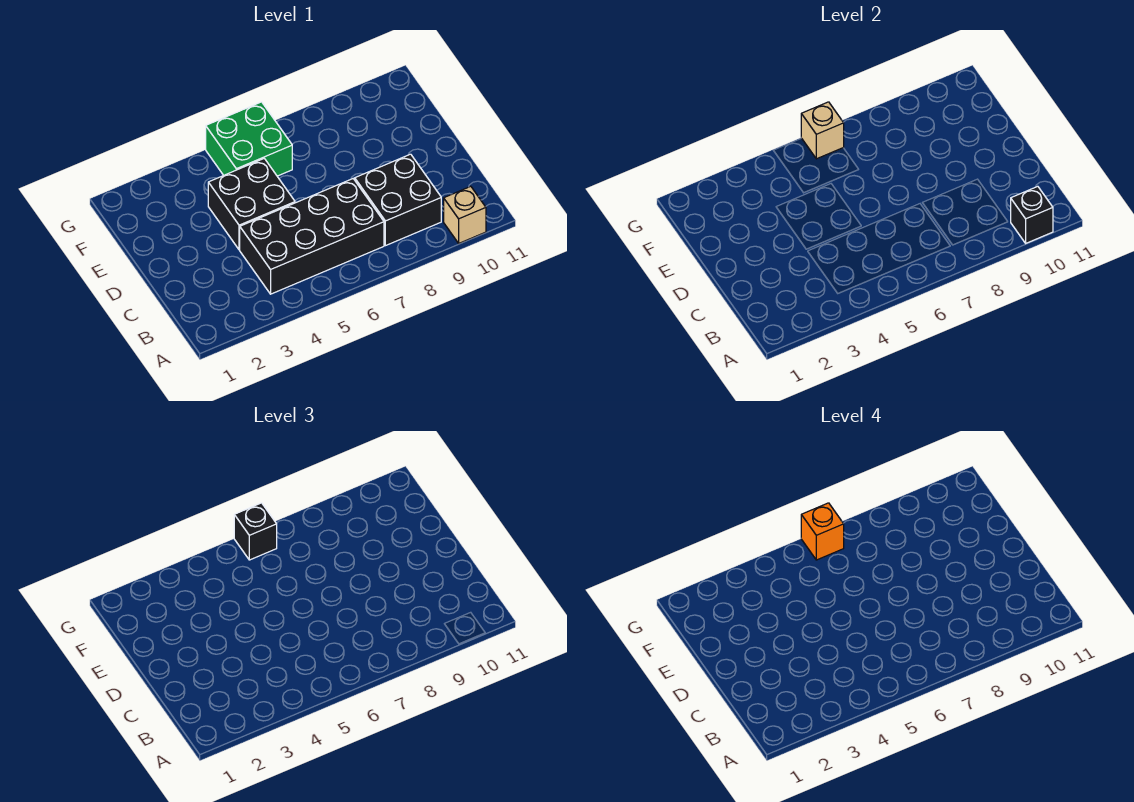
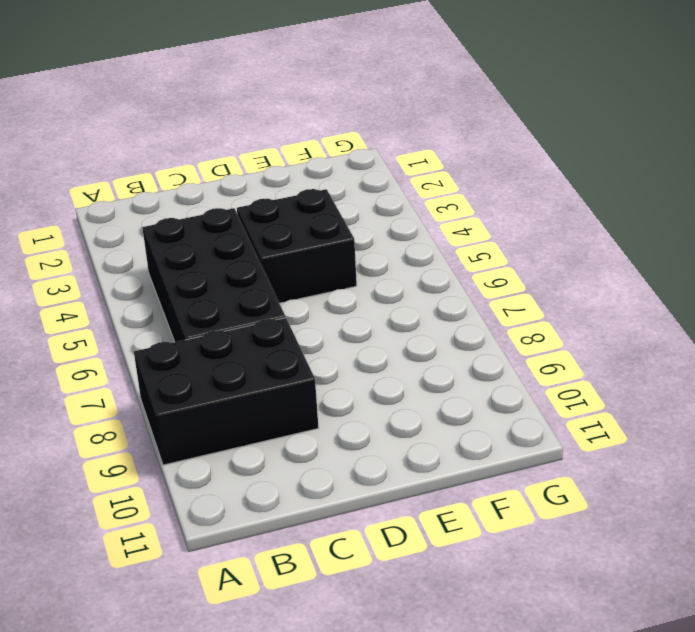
black brick A8:C9 level 1 -> black brick B8:C9 level 1
none -> tan brick A10 level 1
none -> green brick F5:G6 level 1

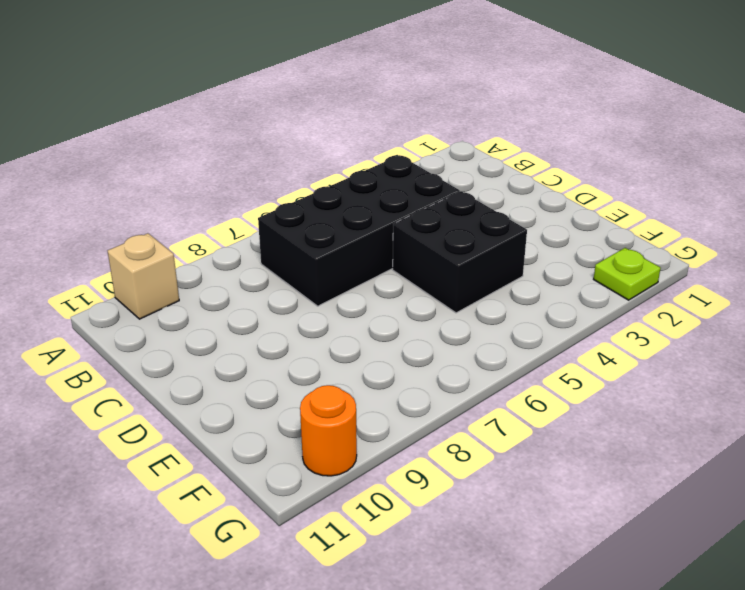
lime plate G2 level 1 -> none
orange round brick G10 level 1 -> none
none -> black brick B8:C9 level 1
none -> green brick F5:G6 level 1

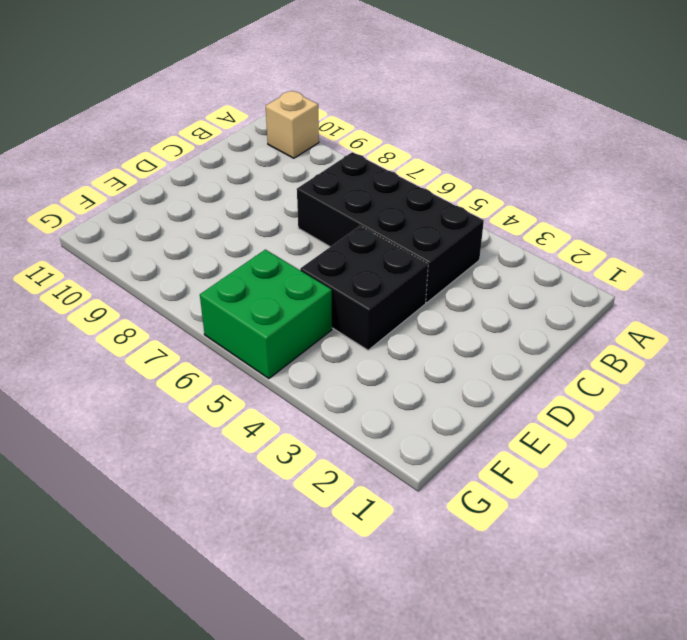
none -> black brick B8:C9 level 1
none -> black brick A10 level 2

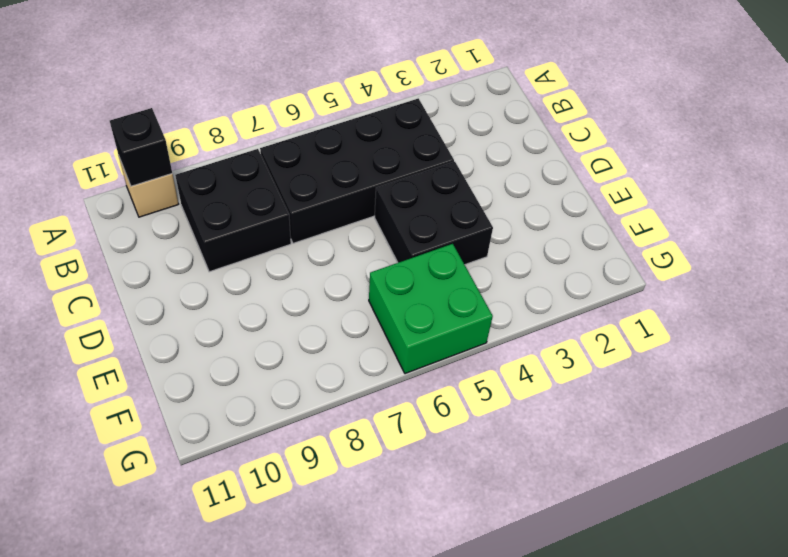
none -> tan brick G6 level 2
none -> black brick G6 level 3

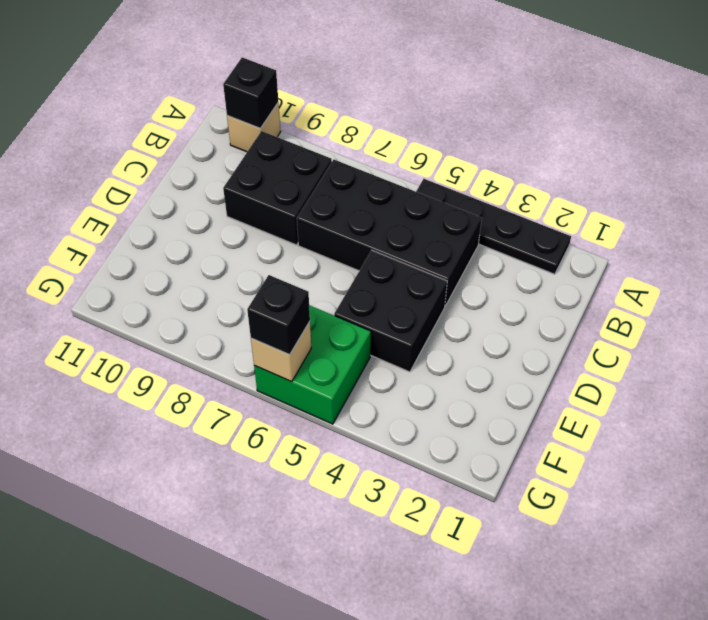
black plate A2:A5 level 1 -> none
none -> orange brick G6 level 4

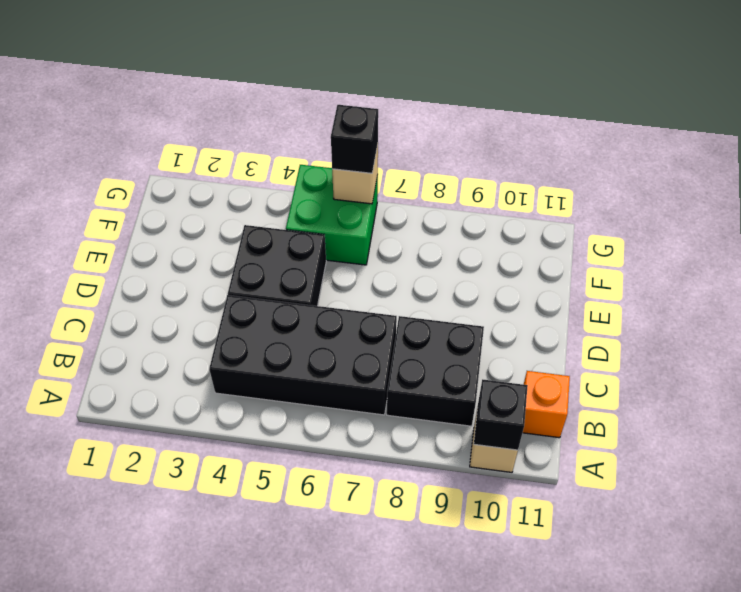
orange brick B11 level 1 -> orange brick G6 level 4

